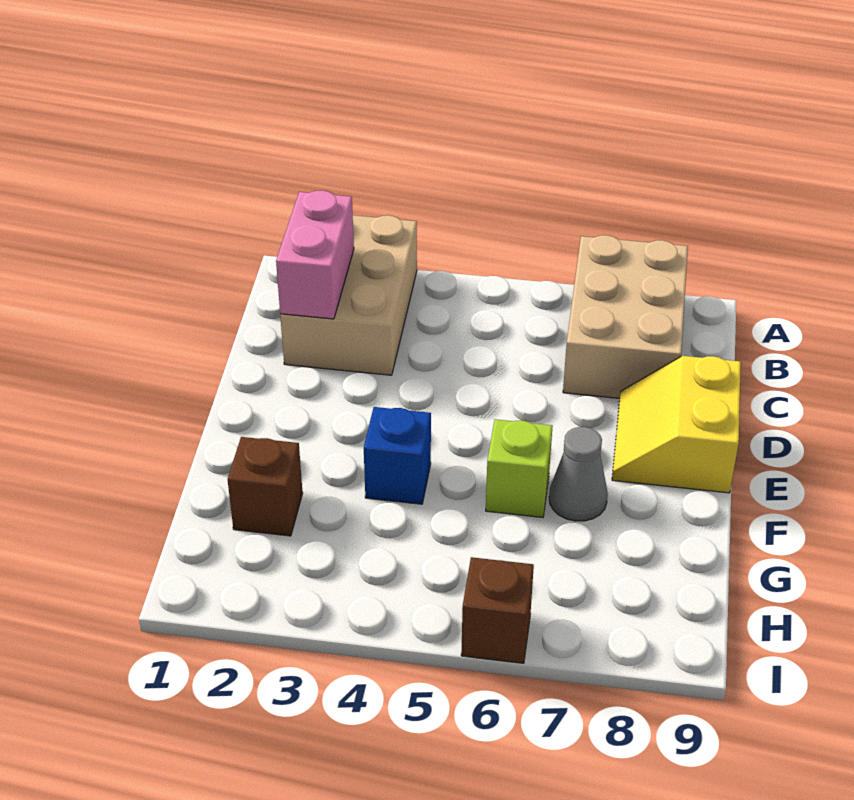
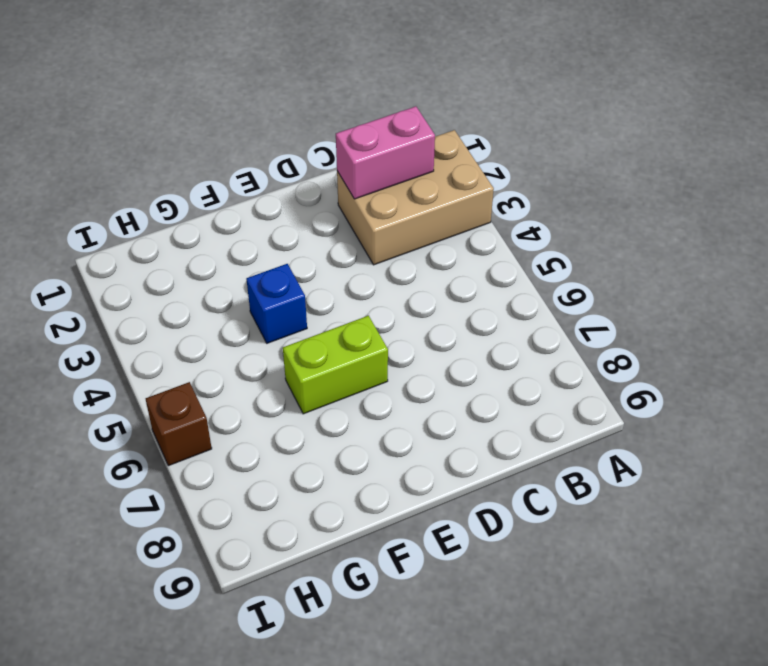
lime brick E6:F6 level 1 -> lime brick F6 level 1
none -> tan brick A7:C8 level 1
none -> yellow slope D8:E9 level 1 top 9

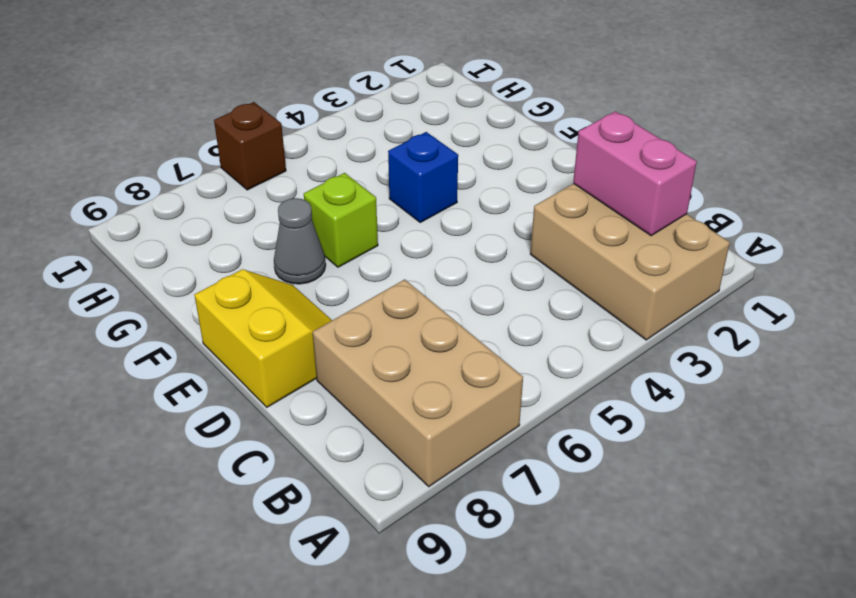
none -> brown brick G2 level 1

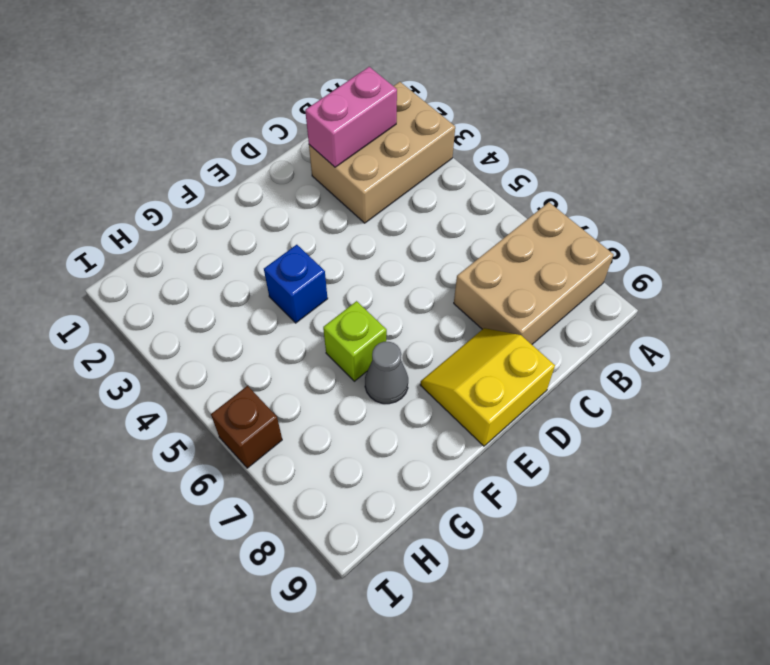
none -> brown brick G2 level 1

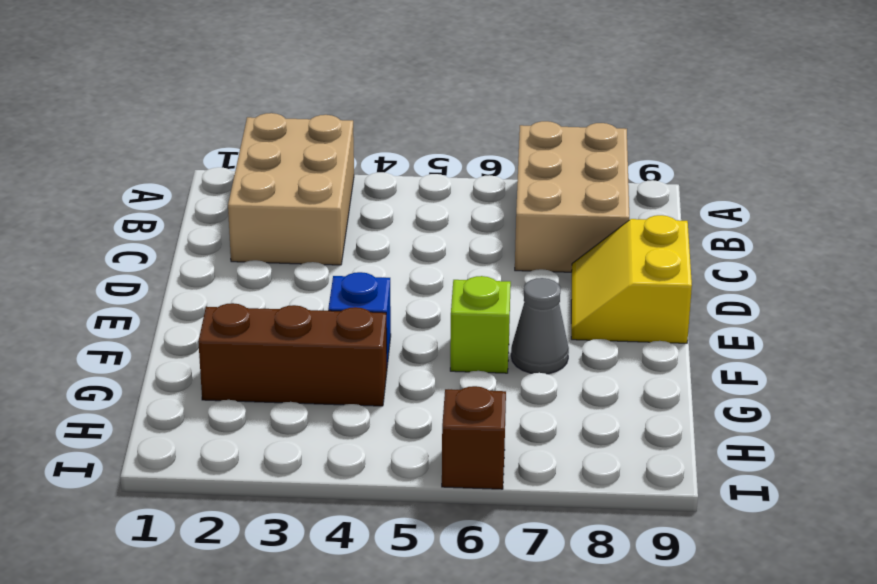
brown brick G2:G4 level 1 -> brown brick G2 level 1
none -> pink brick B2:C2 level 2

